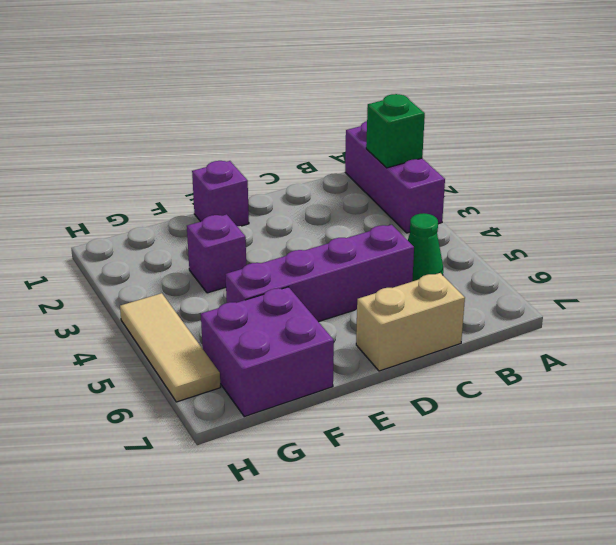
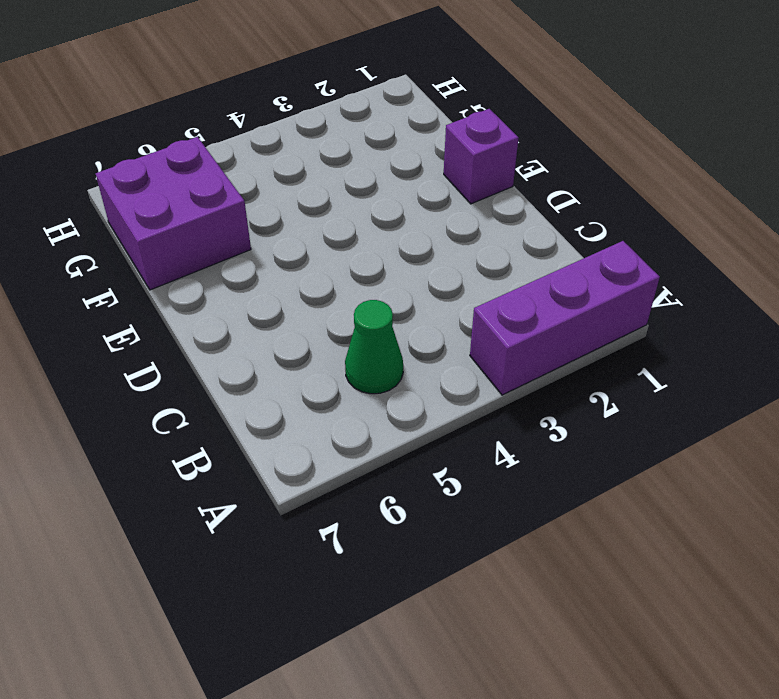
none -> purple brick C5:F5 level 1
none -> tan brick C7:D7 level 1

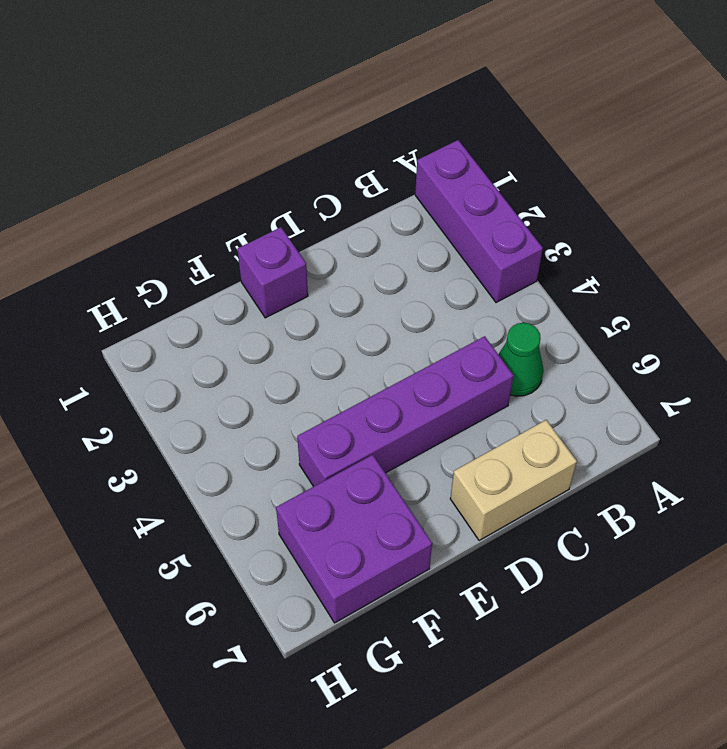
none -> purple brick F3 level 1
none -> tan tile H4:H6 level 1

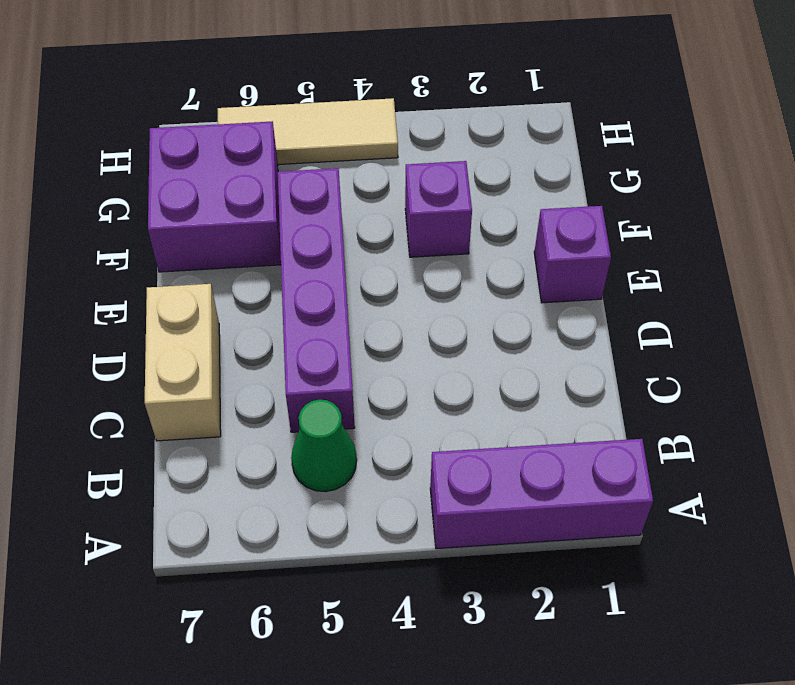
none -> green brick A2 level 2

